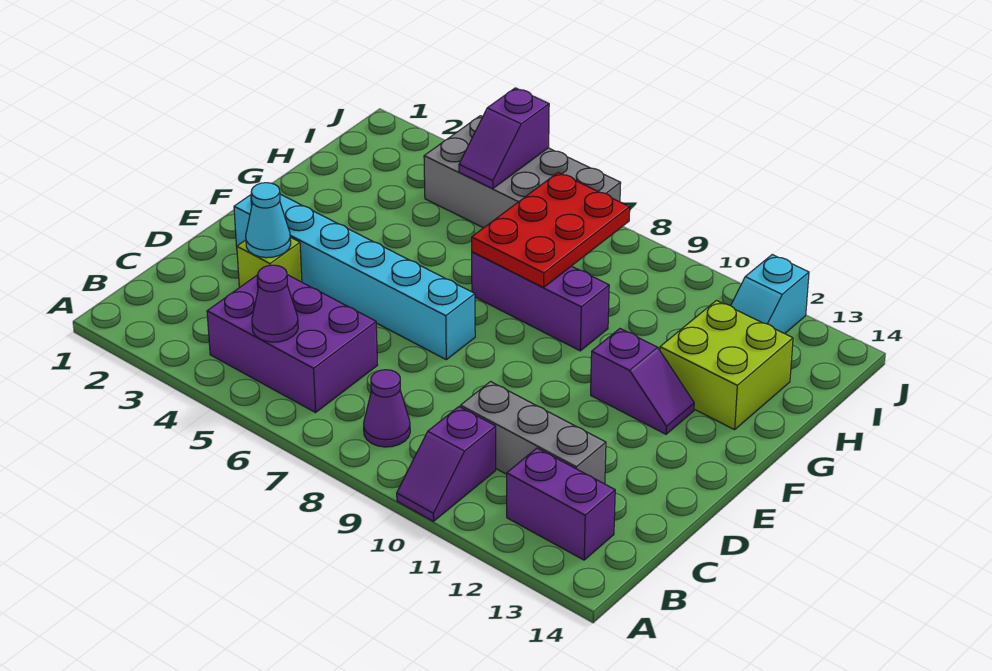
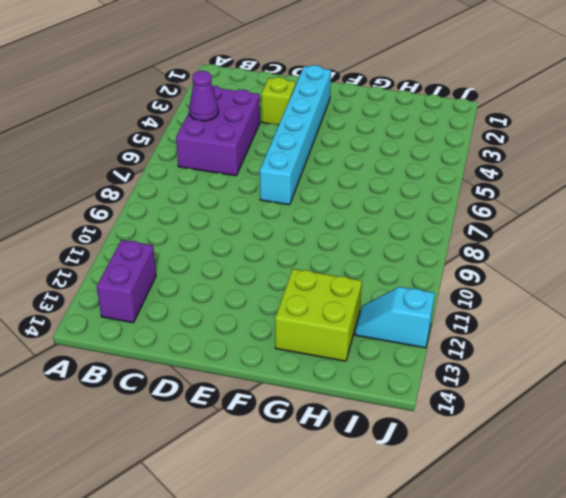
none -> purple slope A10:B10 level 1 top B
none -> purple cone B8 level 1
none -> grey brick C10:C12 level 1

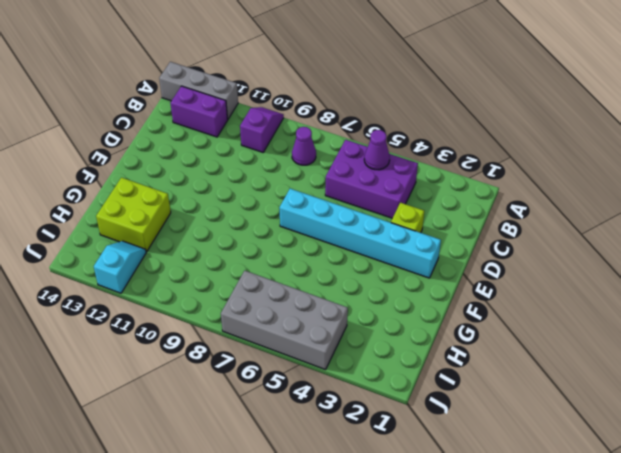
grey brick A12:A14 level 1 -> grey brick C10:C12 level 1
none -> purple slope F11:F12 level 1 top 11
none -> purple brick G7:G9 level 1
none -> cyan cone D3 level 2

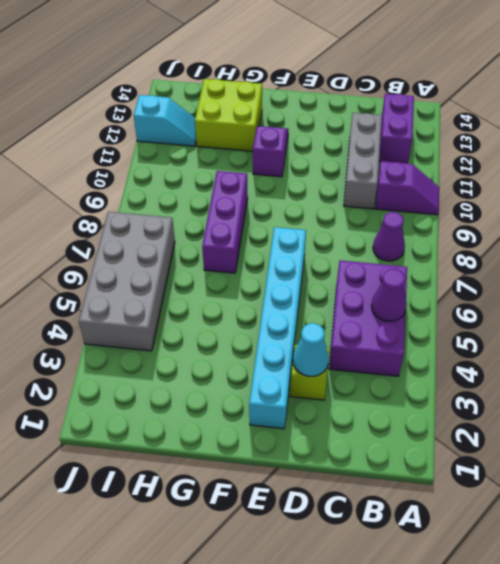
none -> red plate G7:I8 level 2
none -> purple slope I5:J5 level 2 top J

